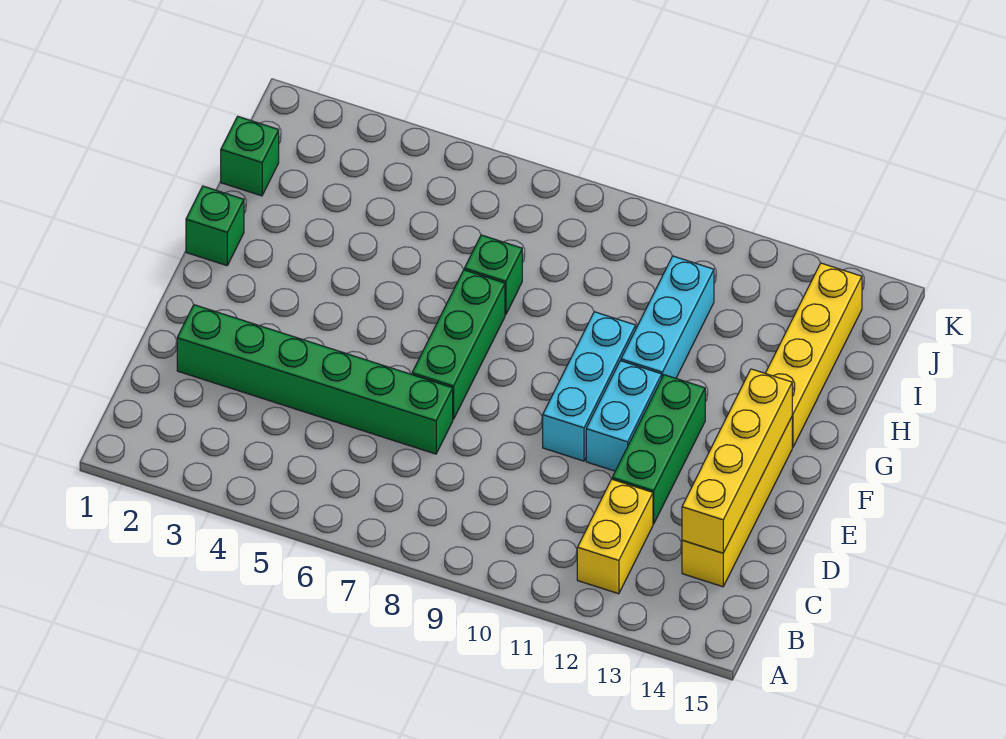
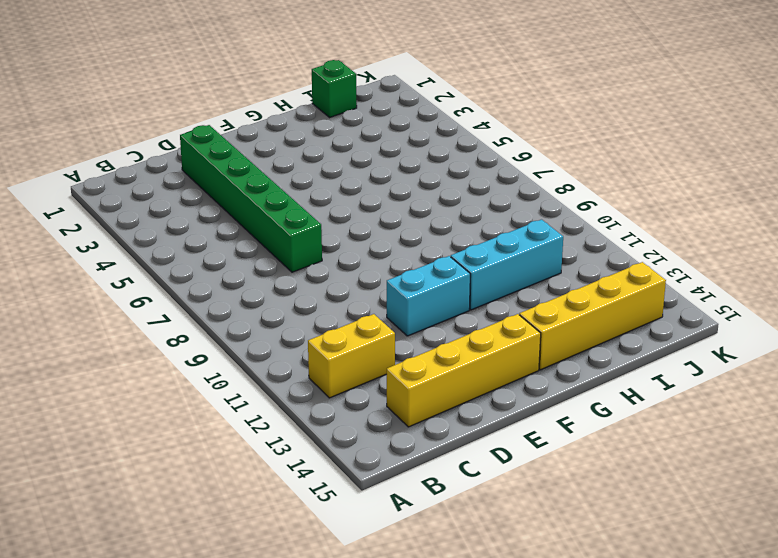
none -> green brick D12:F12 level 1
none -> green brick E7:G7 level 1
none -> cyan brick E10:G10 level 1

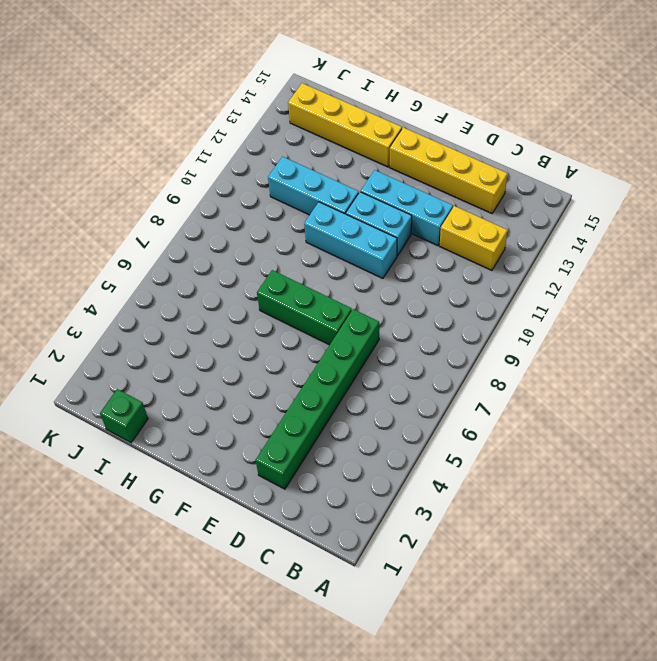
cyan brick D12:F12 level 1 -> green brick D12:F12 level 1
none -> green brick G1 level 1
none -> green brick H7 level 1
none -> yellow brick C14:F14 level 2

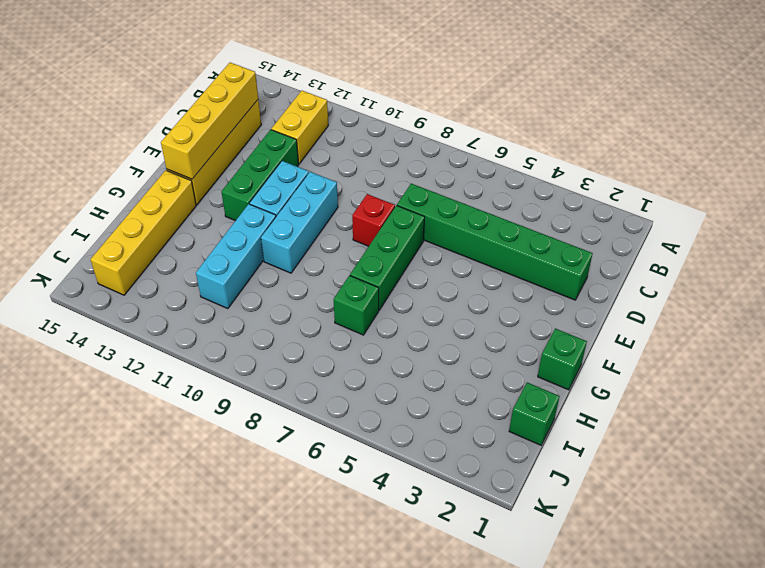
red brick E8 level 1 -> none

